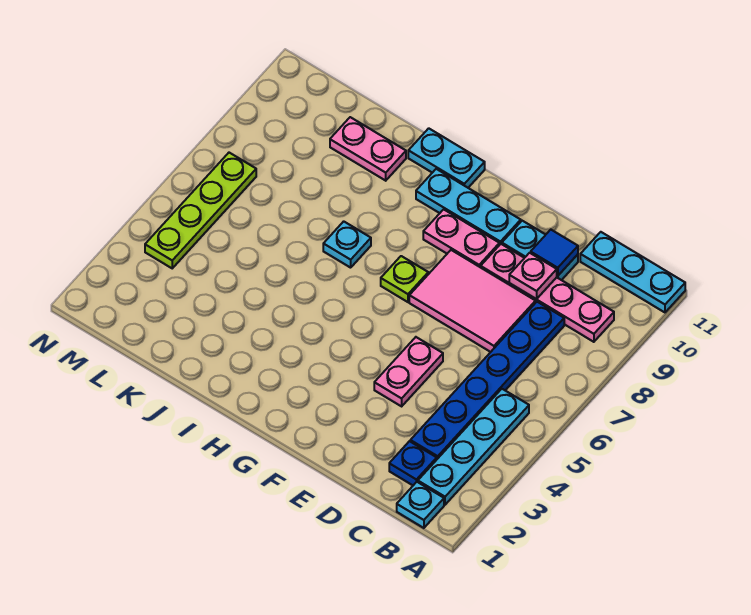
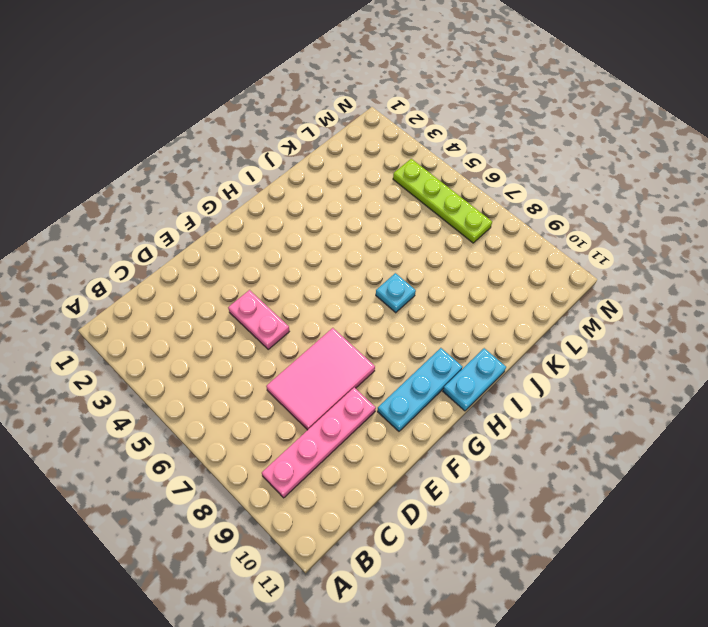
none -> cyan plate A11:C11 level 1
none -> cyan plate B1 level 1
none -> cyan plate B2:B5 level 1

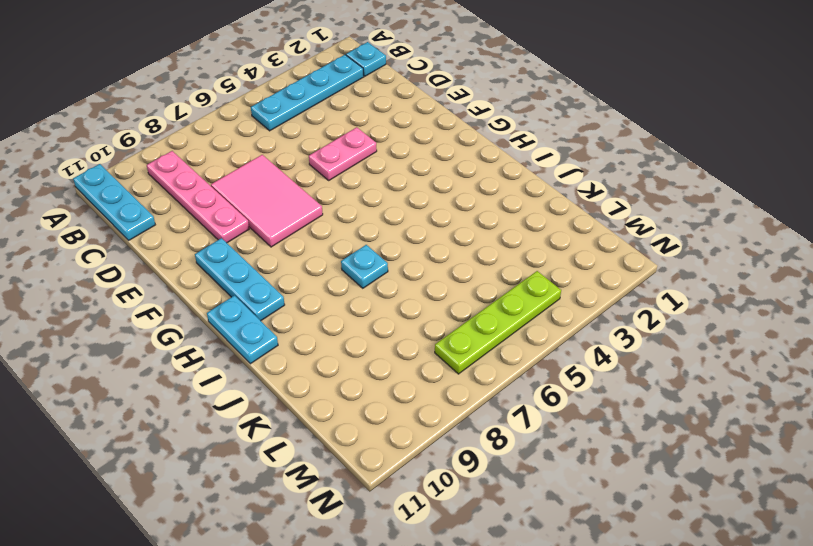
none -> blue plate C2 level 1
none -> blue plate C3:C8 level 1
none -> cyan plate D10:E10 level 1

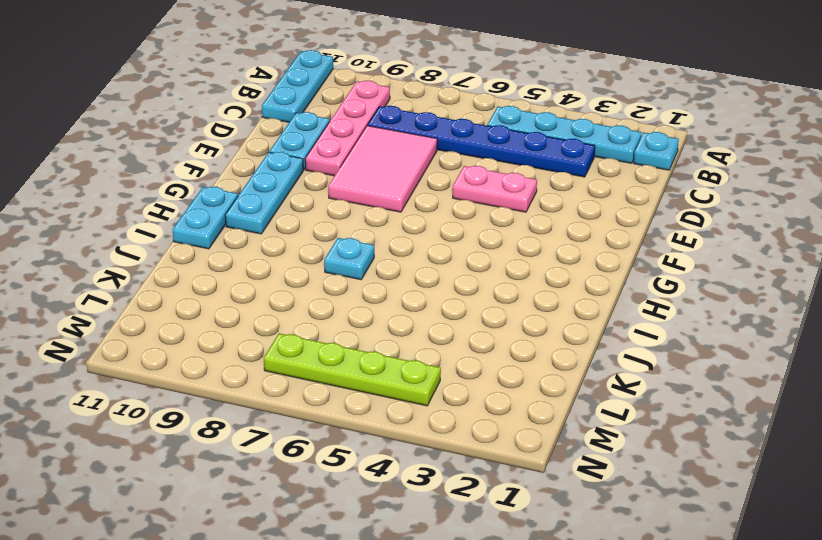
none -> blue plate C2 level 1
none -> pink plate F9:G9 level 1
none -> lime plate G7 level 1

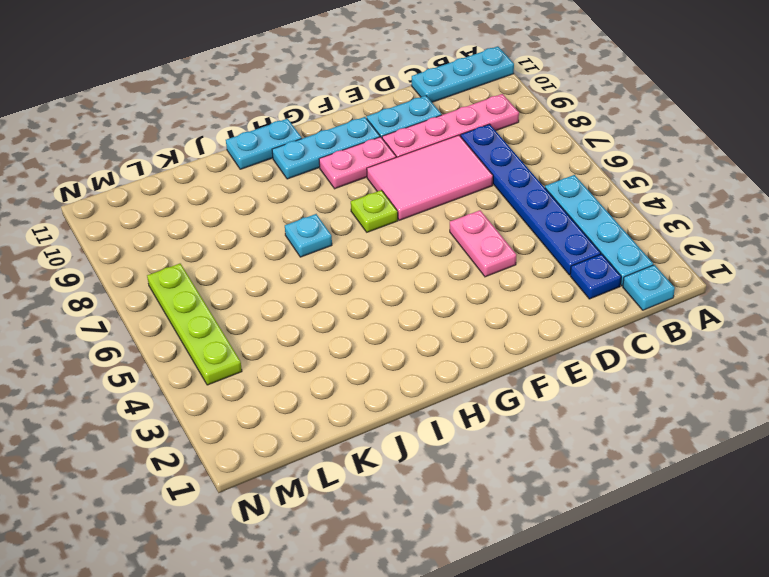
none -> pink plate J10:K10 level 1
none -> pink plate D9 level 2
none -> blue tile D10 level 2

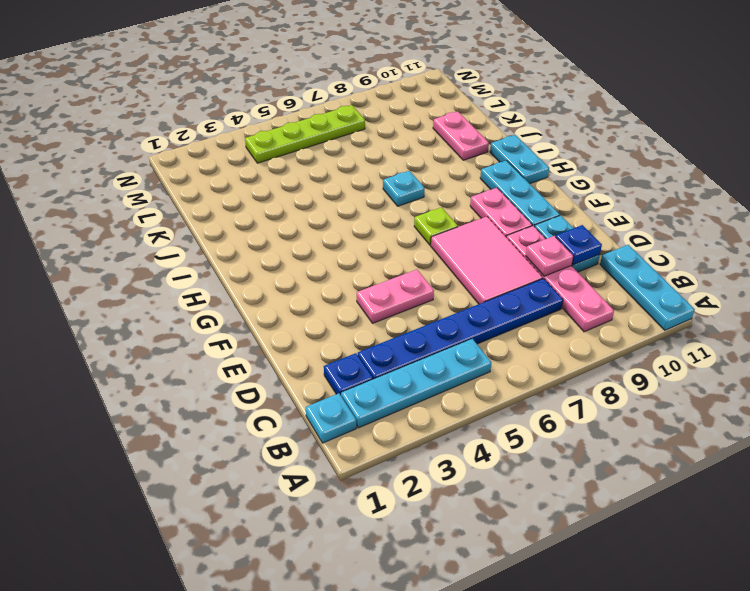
blue plate D10 level 2 -> blue tile D10 level 2

